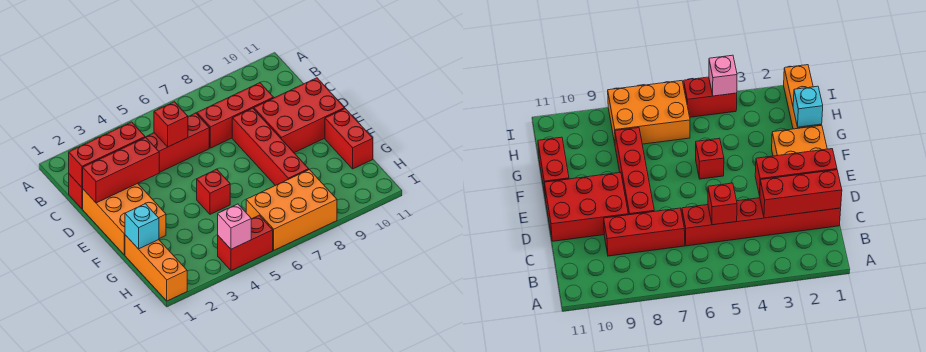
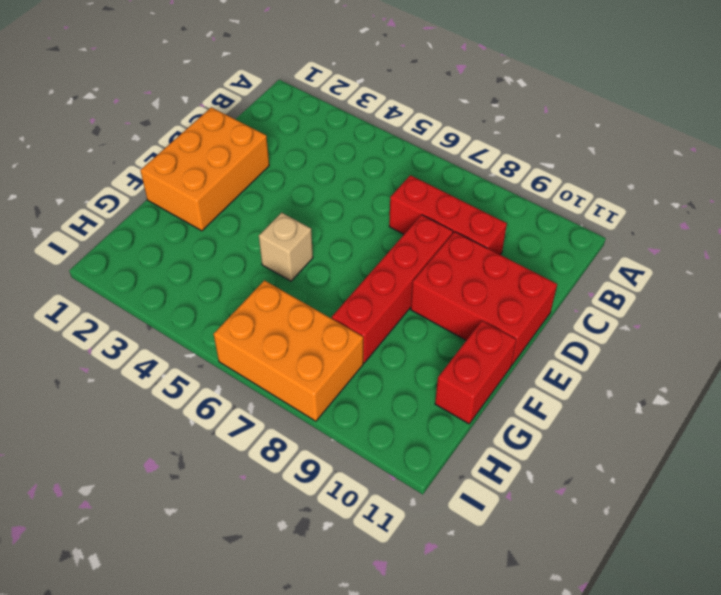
tan brick F5 level 1 -> red brick F5 level 1
none -> red brick C1:C6 level 1
none -> orange brick G1:I1 level 1
none -> red brick I4:I5 level 1

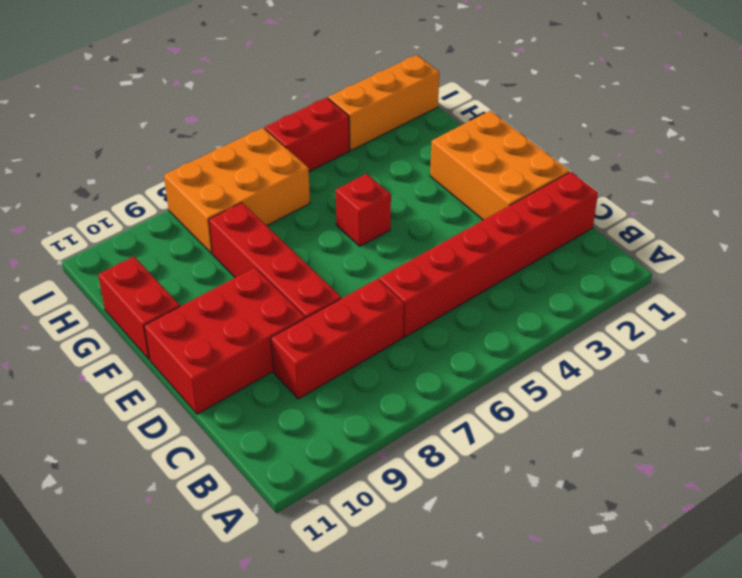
orange brick I1:I3 level 1 -> orange brick G1:I1 level 1
none -> red brick C1:C3 level 2
none -> red brick C5 level 2
none -> red brick D1:D3 level 2

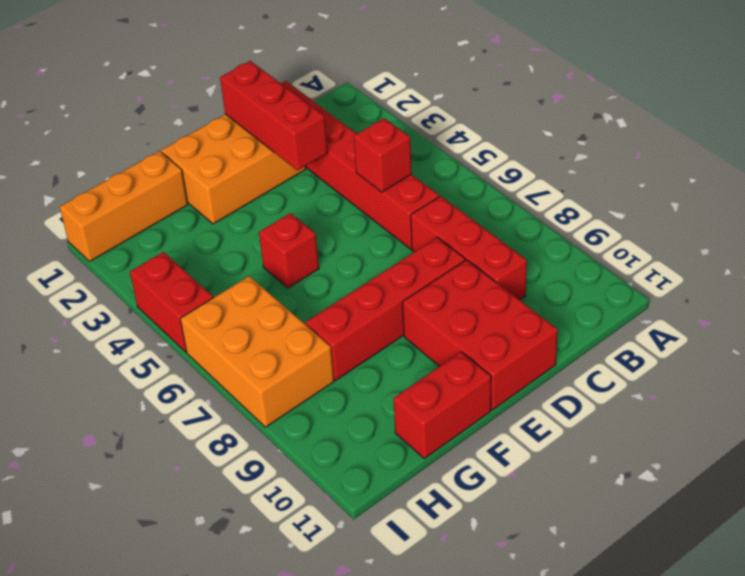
none -> red brick C1:C3 level 2
none -> cyan brick G1 level 2
none -> pink brick I4 level 2

